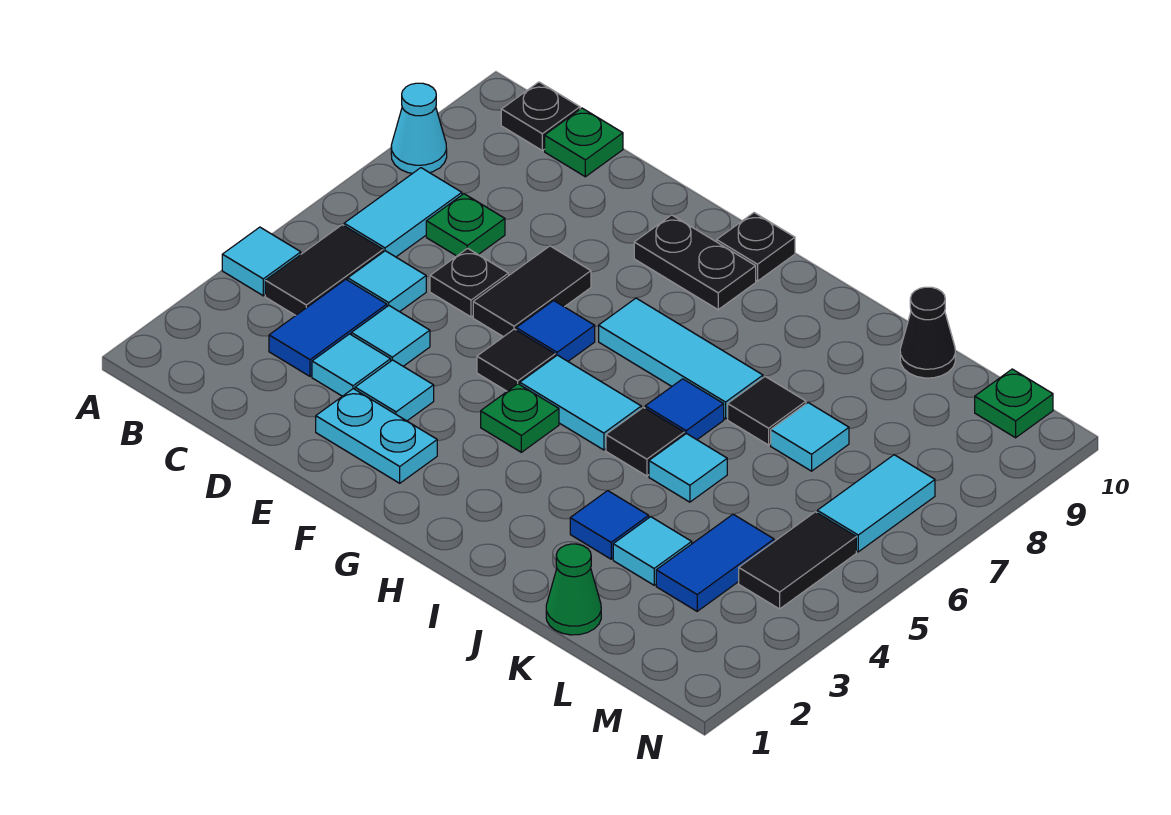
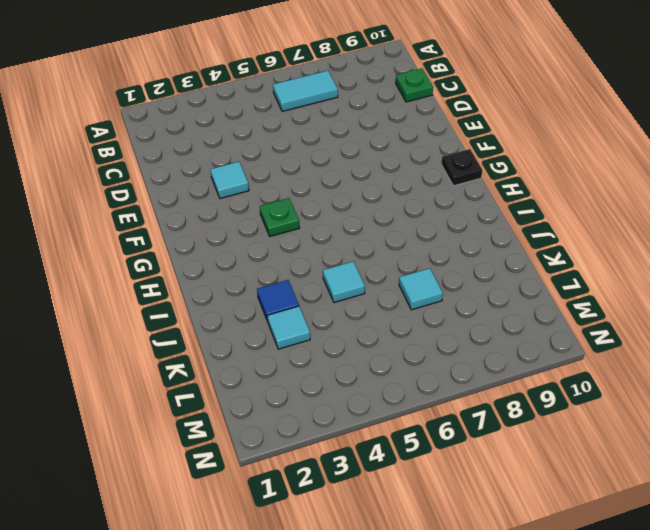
none -> cyan tile A4 level 1
none -> cyan cone A8 level 1
none -> black tile B4:B5 level 1
none -> black plate B10 level 1

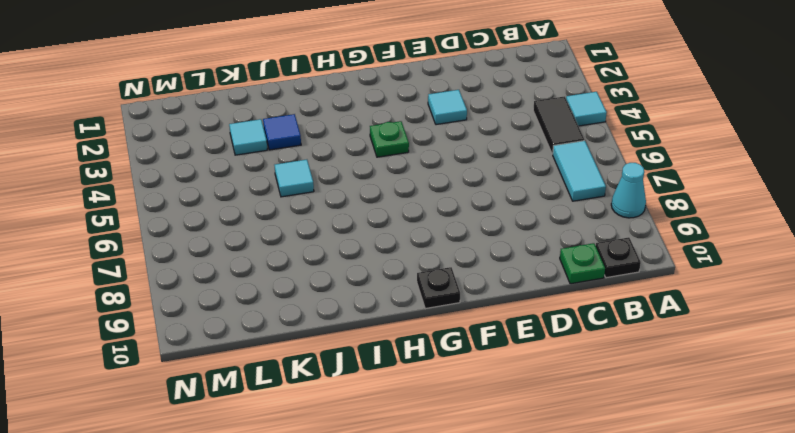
none -> blue tile C3:C4 level 1
none -> cyan tile C5 level 1
none -> green plate C7 level 1
none -> cyan tile D3 level 1

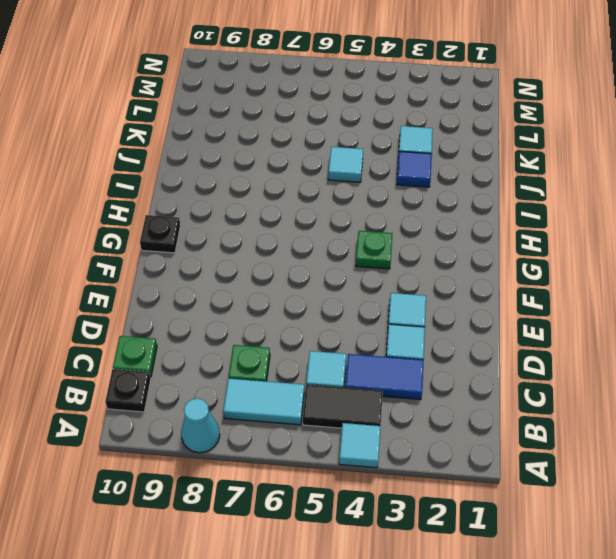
none -> cyan tile D4 level 1
none -> black plate D6 level 1
none -> cyan plate E2:F2 level 1
none -> black tile E6:E7 level 1

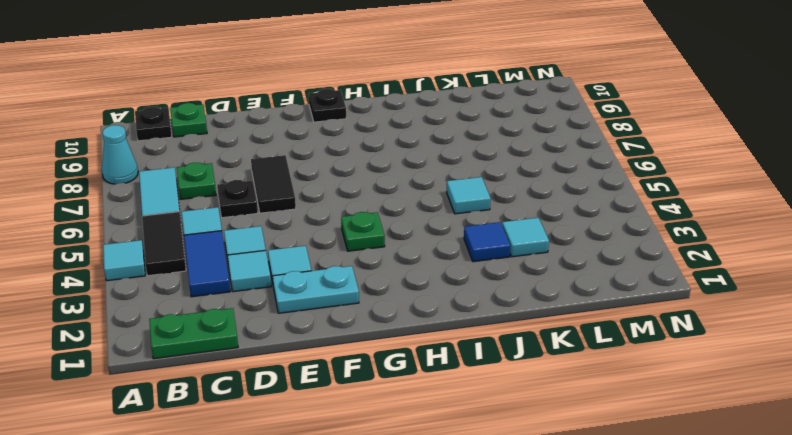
green plate B1:C1 level 1 -> none
none -> black tile F5 level 1
none -> blue tile F6 level 1
none -> black plate F9:G9 level 1
none -> cyan tile G5:H5 level 1

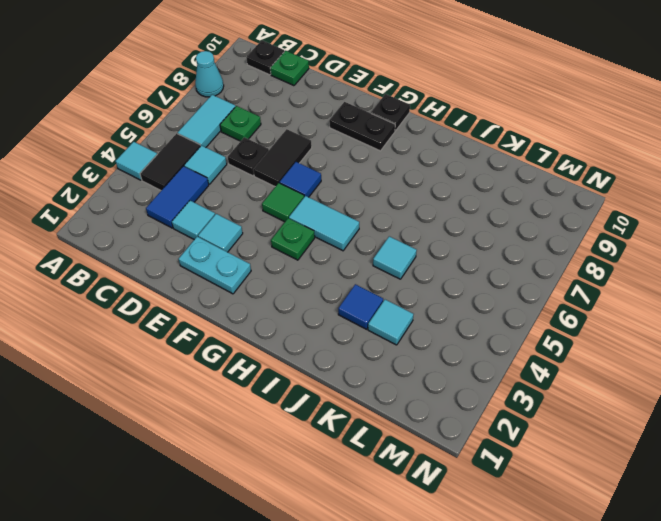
green tile F5 level 1 -> black tile F5 level 1
none -> cyan tile D4 level 1
none -> cyan tile G7:I7 level 1
none -> black tile I5 level 1
none -> blue tile I6 level 1

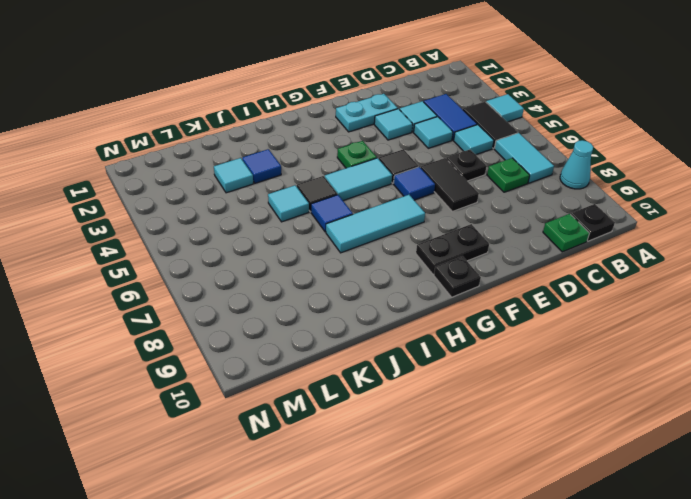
none -> black tile J7 level 1
none -> green cone K1 level 1
none -> cyan tile K7 level 1
none -> black cone K10 level 1

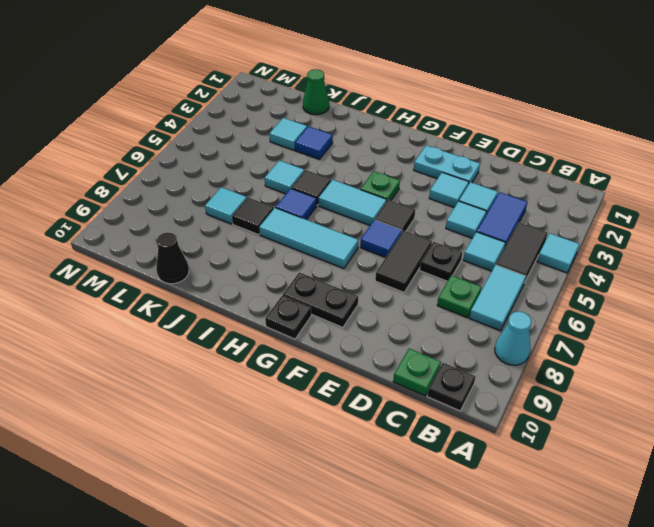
none -> blue tile L3:L4 level 1
none -> black tile M4:M5 level 1
none -> cyan tile M6:M7 level 1
none -> green plate M10 level 1

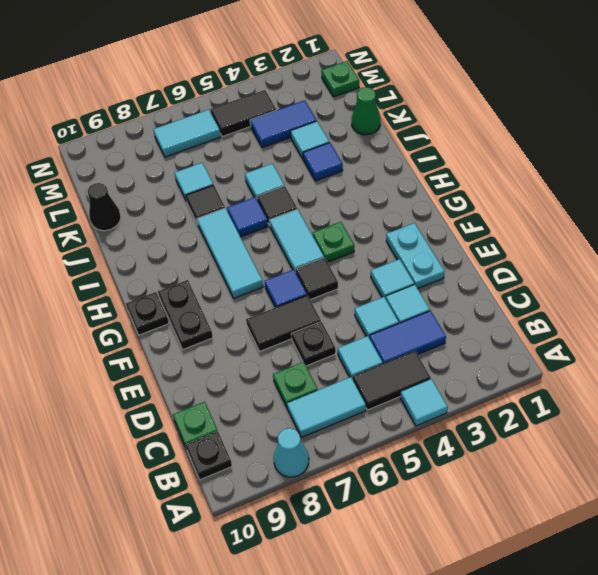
green plate M1 level 1 -> green plate M10 level 1

